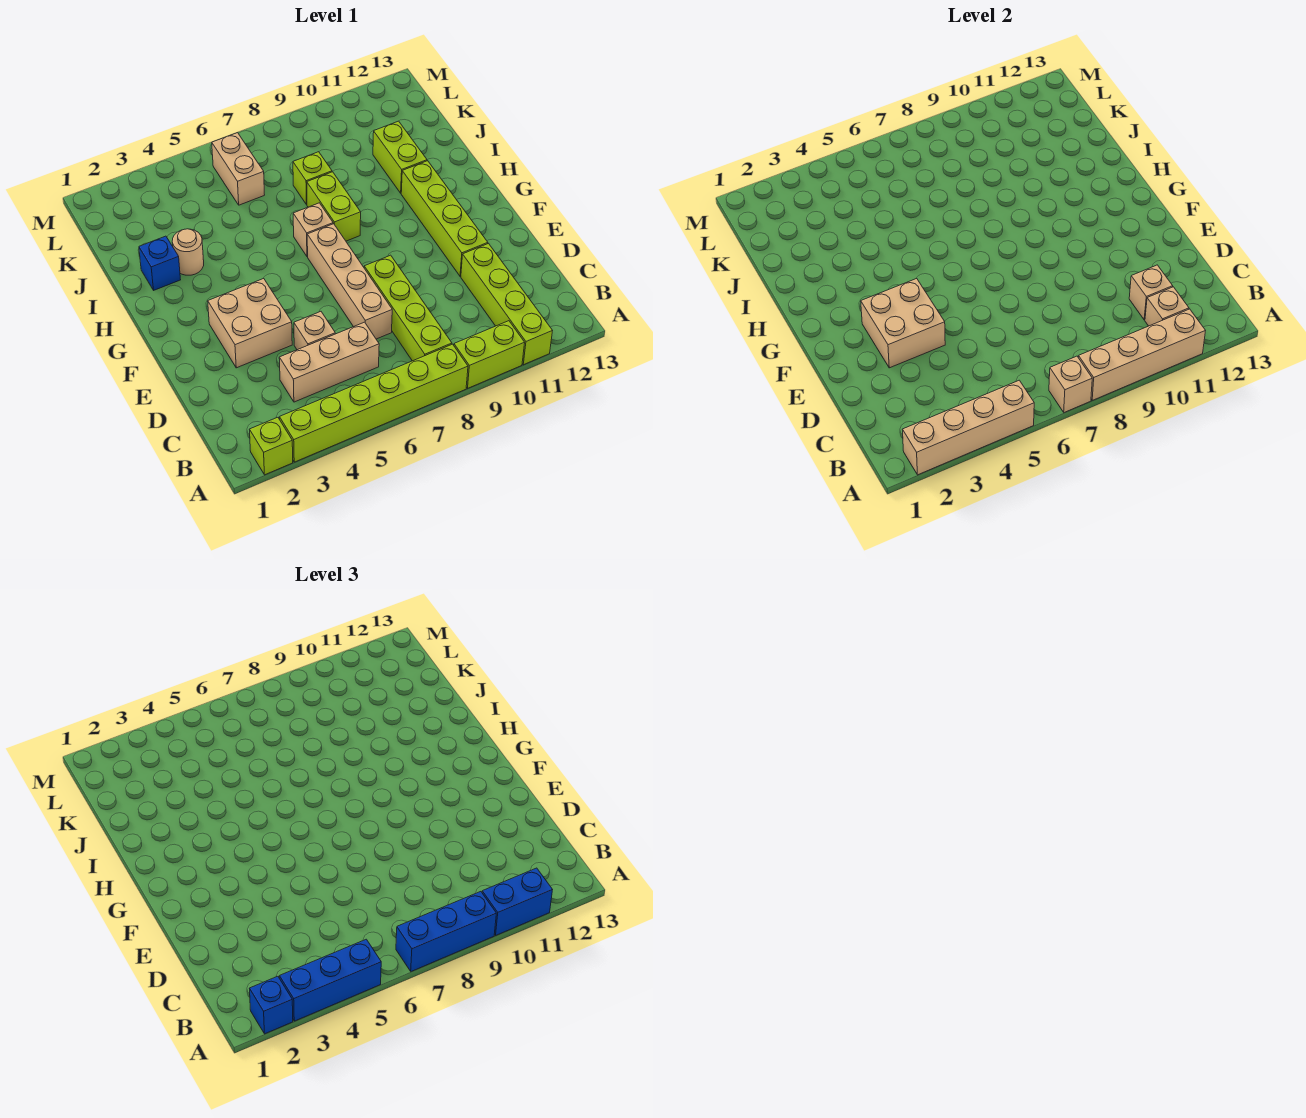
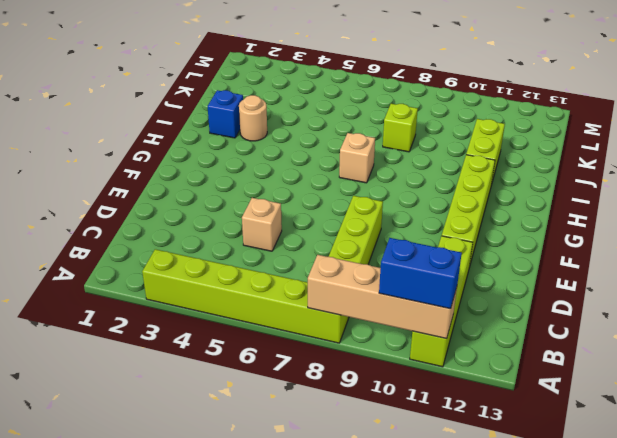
none -> lime brick A2 level 1
none -> lime brick A9:A10 level 1
none -> tan brick C4:C6 level 1

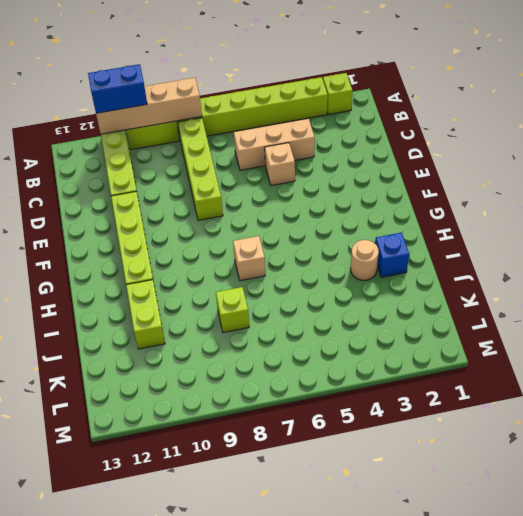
none -> tan brick D7:G7 level 1
none -> tan brick E3:F4 level 1
none -> lime brick H8:I8 level 1

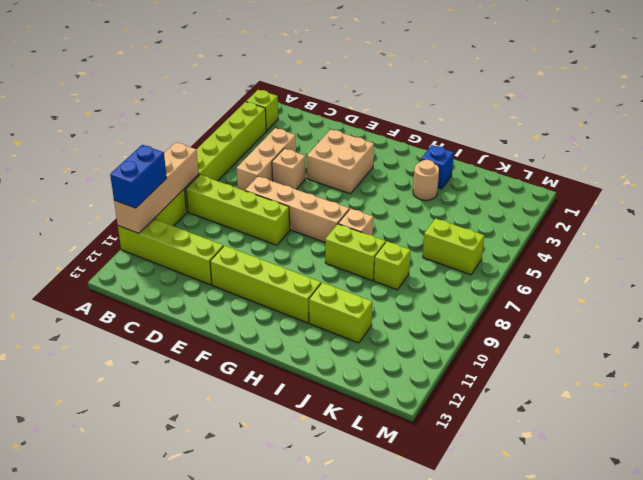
lime brick K6:L6 level 1 -> tan brick K6:L6 level 1
none -> tan brick A2:A5 level 2
none -> tan brick A7 level 2
none -> tan brick B11 level 2

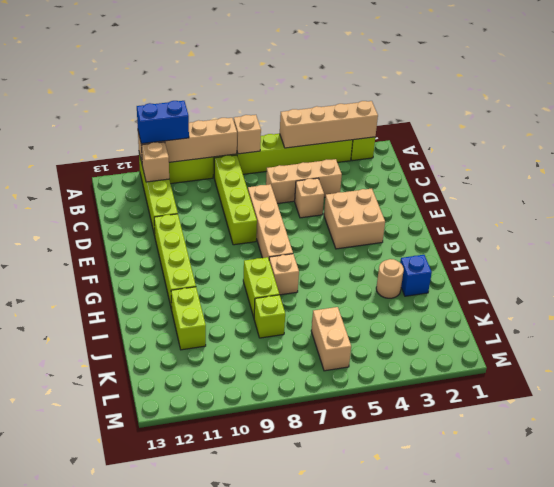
none -> tan brick C11 level 2
none -> tan brick E3:F4 level 2
none -> blue brick A2 level 3

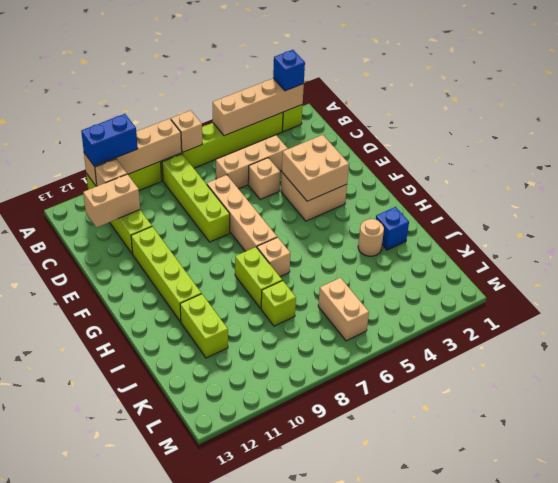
tan brick C11:C12 level 2 -> tan brick C11 level 2
none -> blue brick A3:A5 level 3
none -> blue brick A7:A9 level 3

